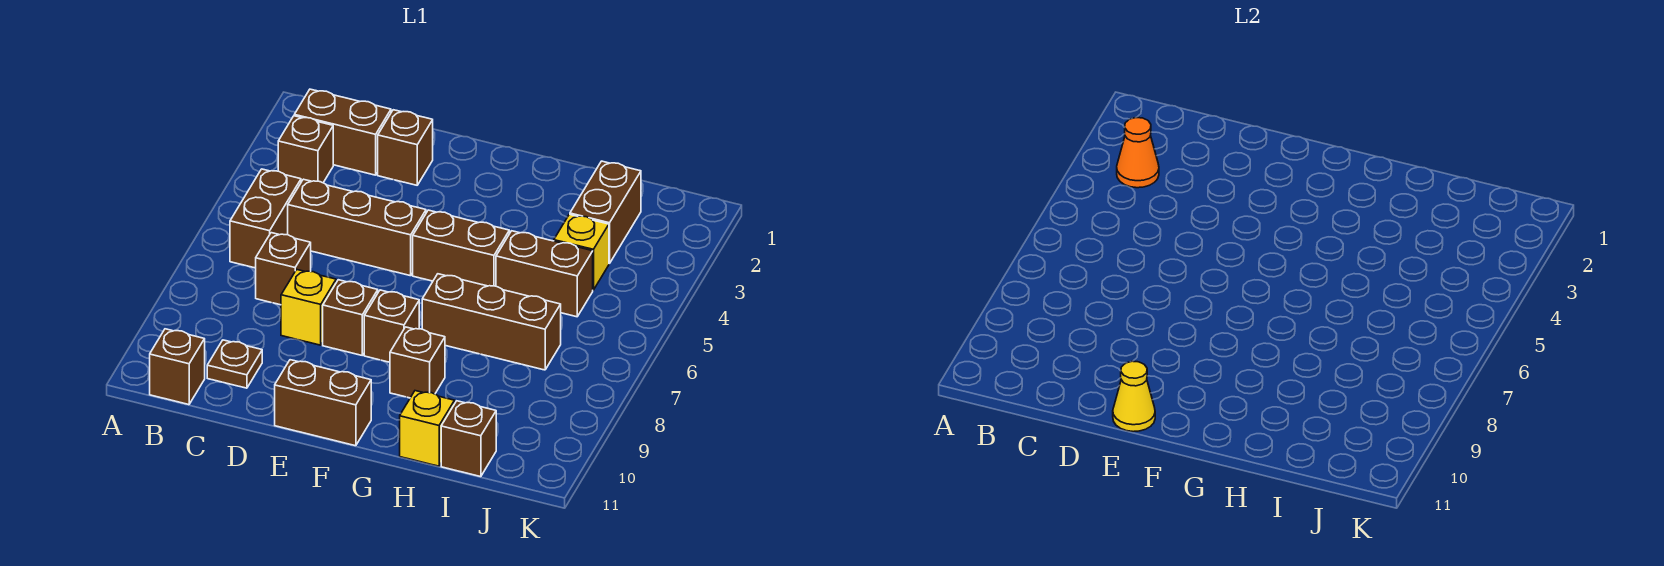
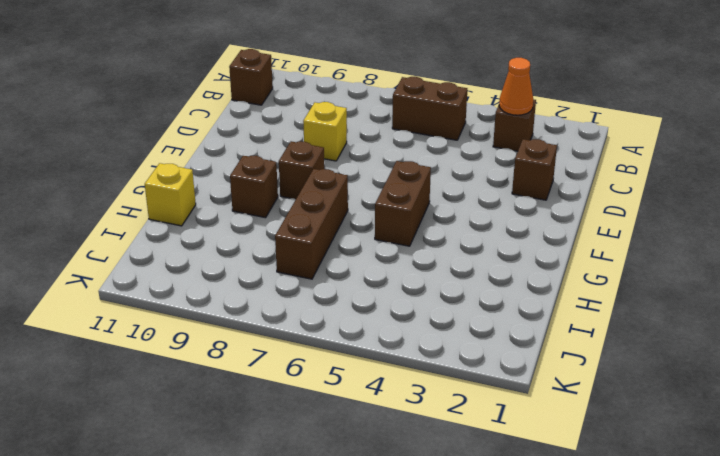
none -> brown brick B2:C2 level 1
none -> brown brick C5:E5 level 1
none -> brown brick C7 level 1

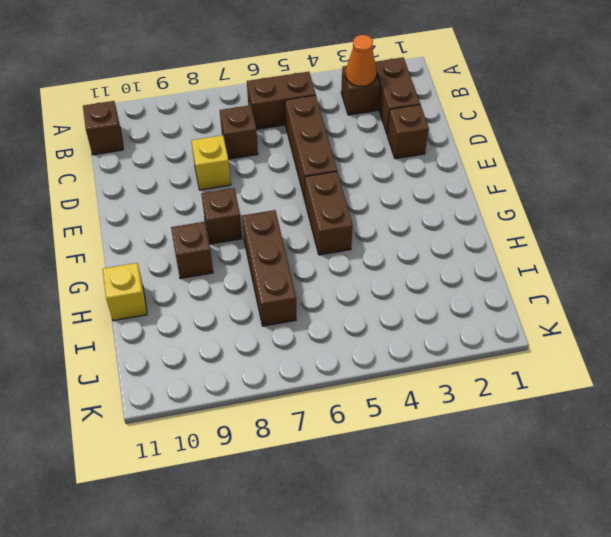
none -> brown plate C10 level 1
none -> brown brick E8 level 1
none -> brown brick E11:F11 level 1

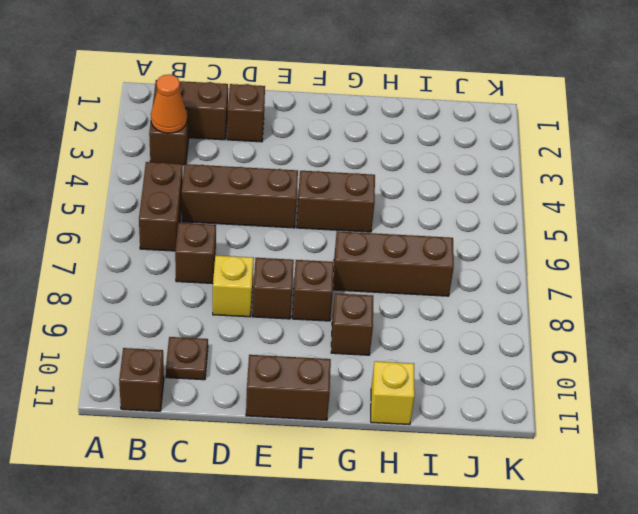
none -> brown brick H5:I5 level 1
none -> brown brick I2:I3 level 1
none -> yellow brick I4 level 1

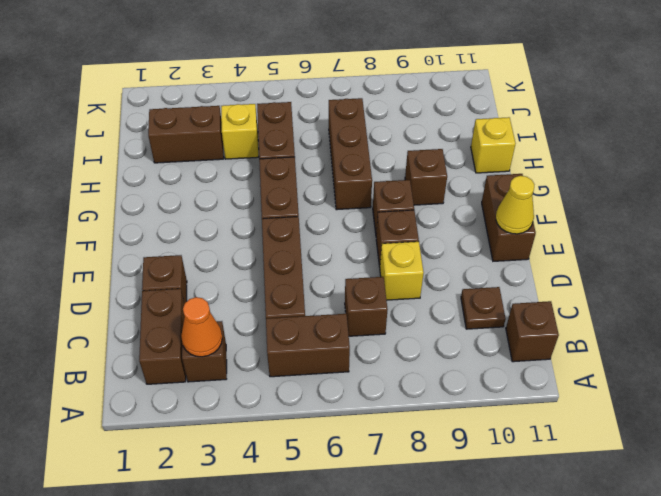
none -> brown brick I11 level 1

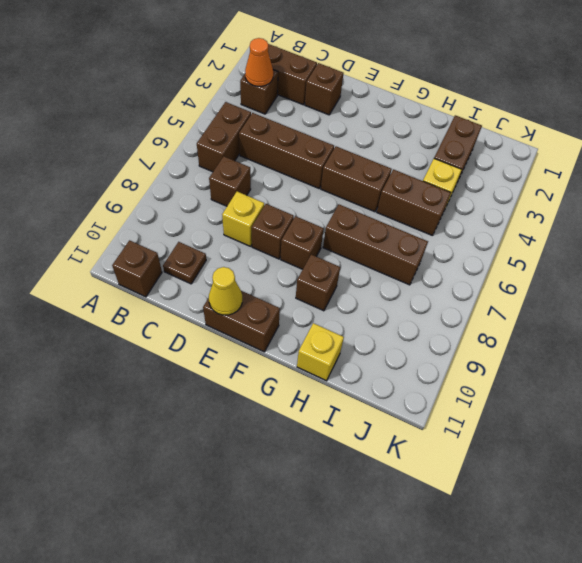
none -> brown brick I11 level 1

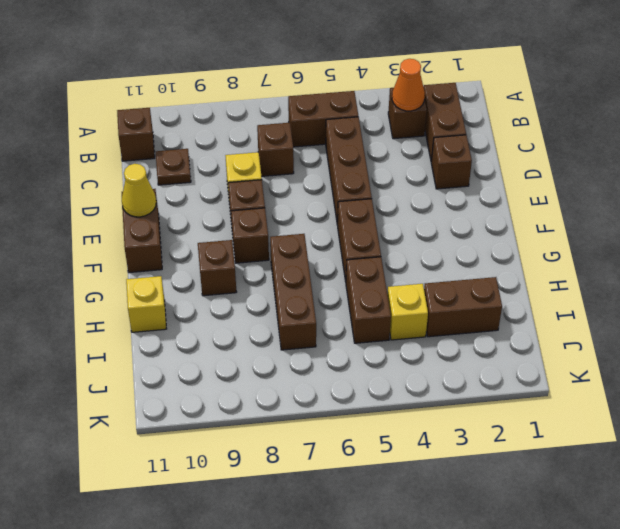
none -> brown brick I11 level 1

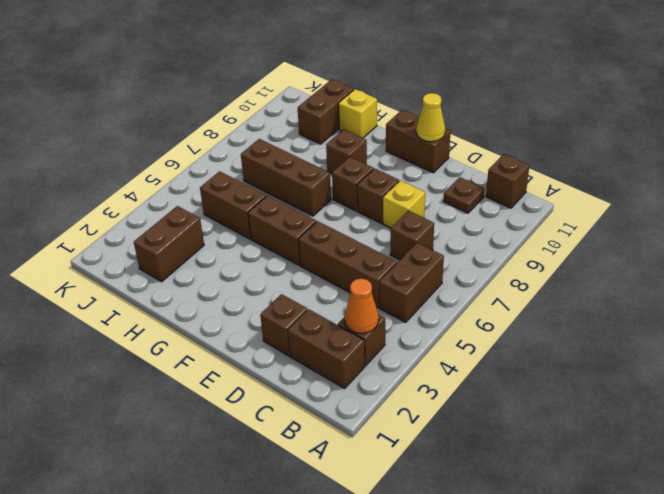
brown brick I10:I11 level 1 -> brown brick I11 level 1
none -> yellow brick I4 level 1

